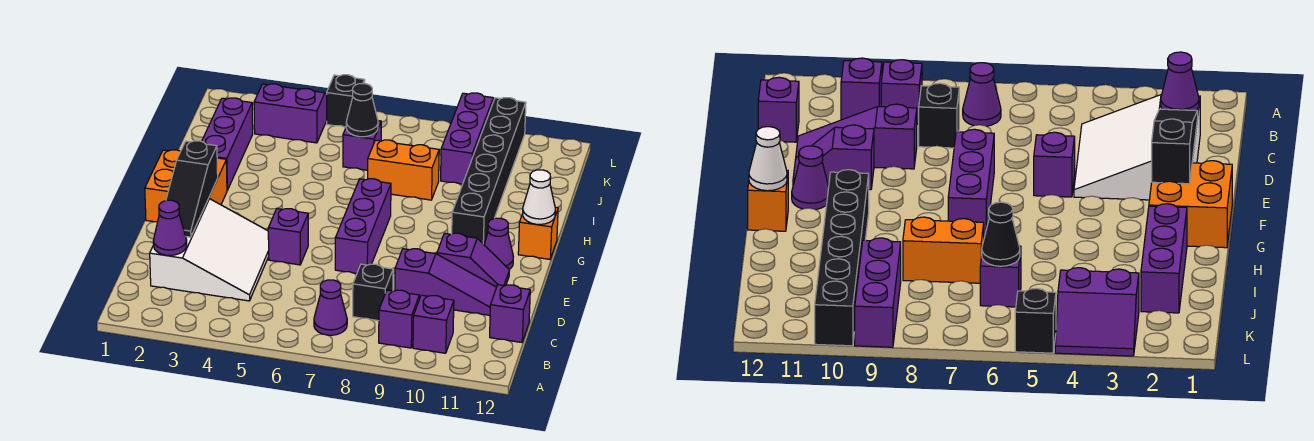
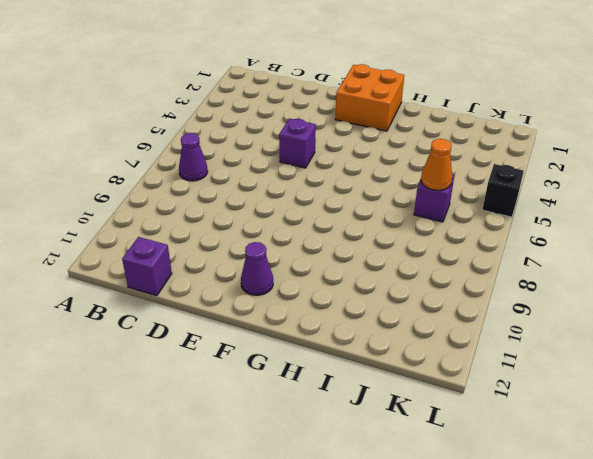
orange cone J6 level 2 -> black cone J6 level 2
none -> purple brick B9 level 1
none -> purple brick B10 level 1
none -> white slope C2:E4 level 1 top 2

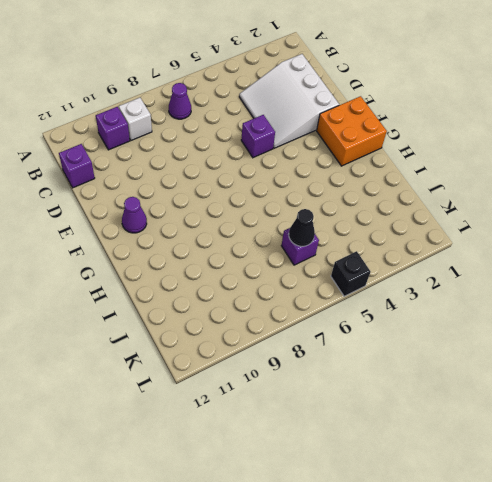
white brick B9 level 1 -> purple brick B9 level 1
none -> black brick C8 level 1
none -> purple slope D9:D11 level 1 top 9
none -> purple brick E7:G7 level 1

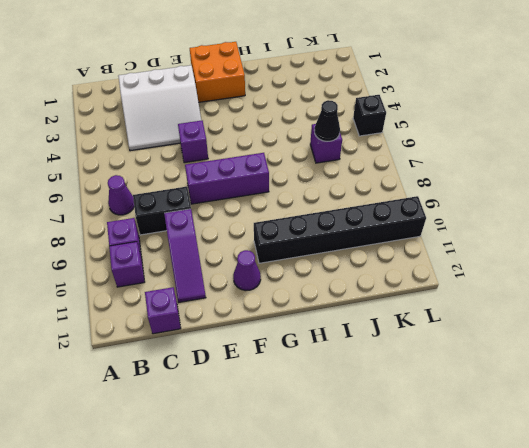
black brick C8:D8 level 1 -> black brick C8 level 1
none -> purple slope E10:E11 level 1 top 10
none -> orange brick G12 level 1
none -> purple brick H2:J2 level 1

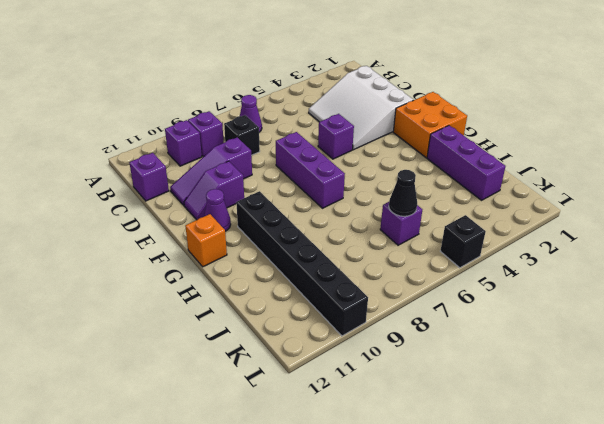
none -> orange brick I7:I8 level 1
none -> purple brick J9:L9 level 1
none -> purple slope K3:L4 level 1 top K

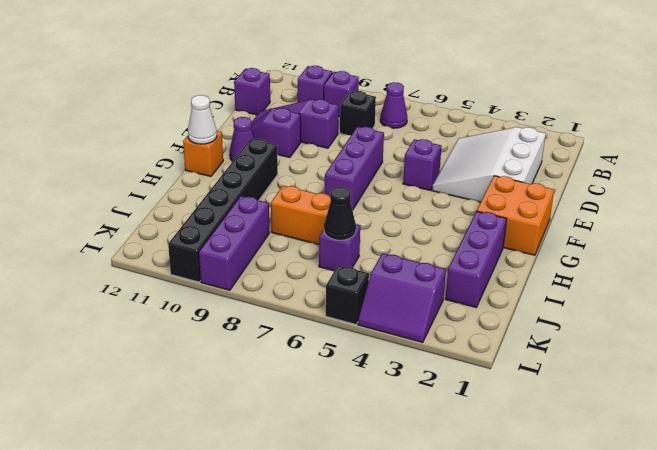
none -> purple cone C2 level 2
none -> black slope D2:F2 level 2 top F

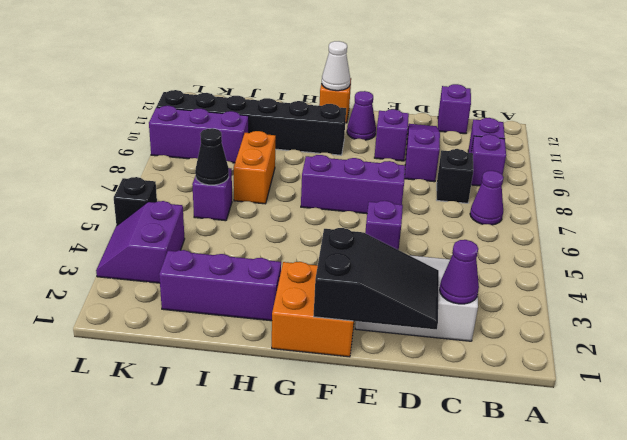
black slope D1:F2 level 2 top F -> black slope D2:F2 level 2 top F

